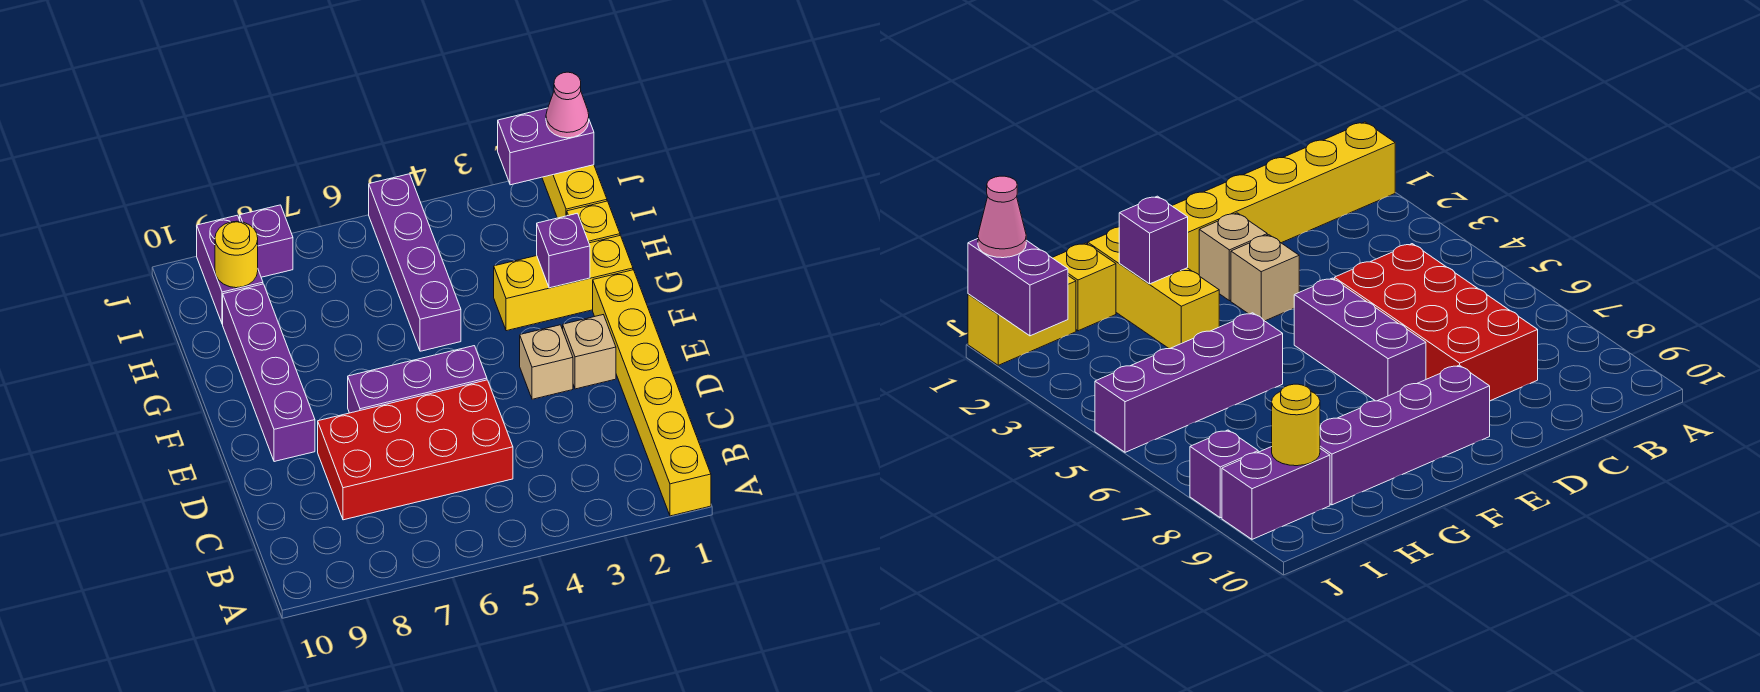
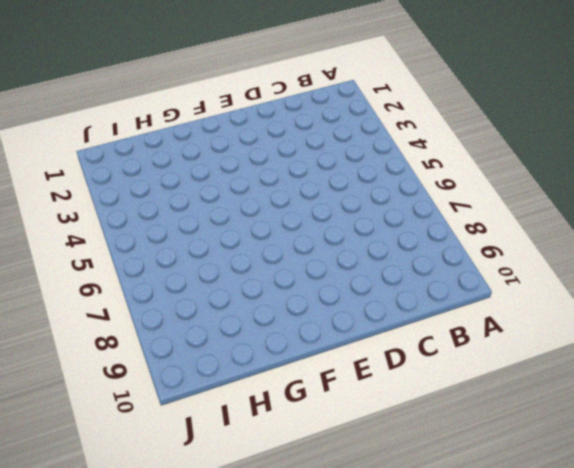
none -> yellow brick A1:F1 level 1
none -> red brick C5:D8 level 1
none -> tan brick E2 level 1

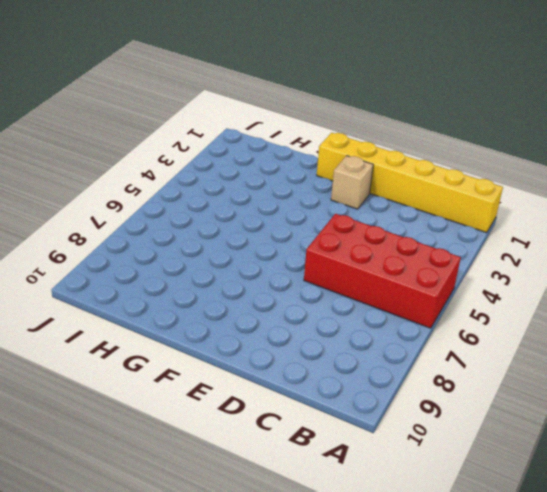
red brick A5:D6 level 1 -> red brick C5:D8 level 1
none -> tan brick E3 level 1
none -> purple brick E5:E7 level 1
none -> purple brick E9:H9 level 1

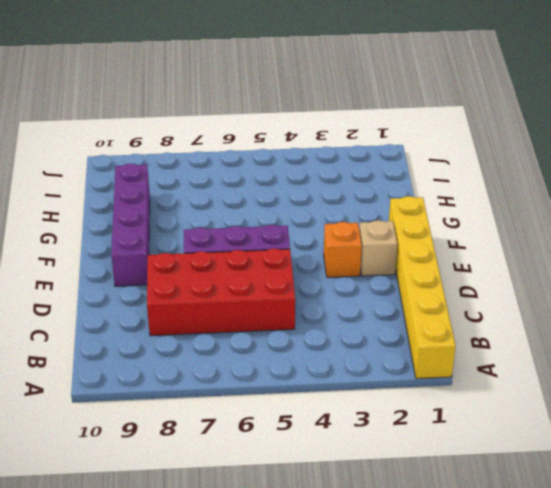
orange brick E3 level 1 -> tan brick E3 level 1
none -> yellow brick G1:G3 level 1
none -> purple brick G5:J5 level 1
none -> yellow brick H1 level 1

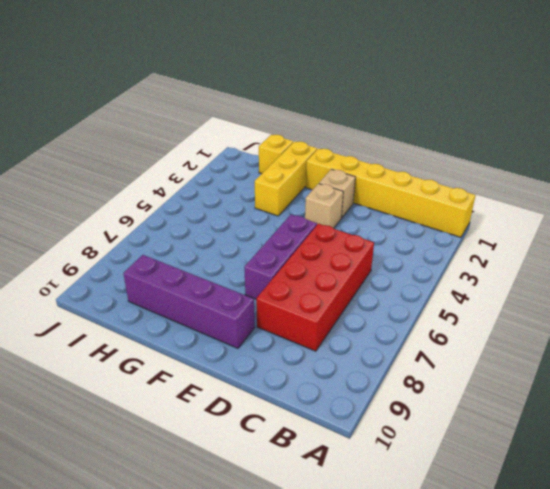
none -> purple brick G5:J5 level 1
none -> yellow brick I1:J1 level 1
none -> purple brick I9:J9 level 1

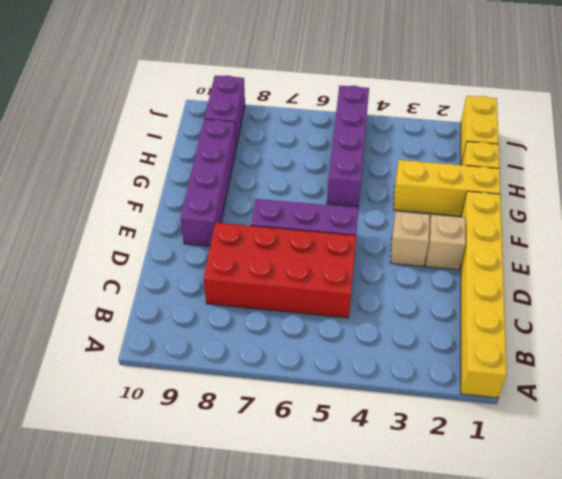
none -> purple brick J8 level 1
none -> purple brick G2 level 2
none -> yellow round brick I9 level 2

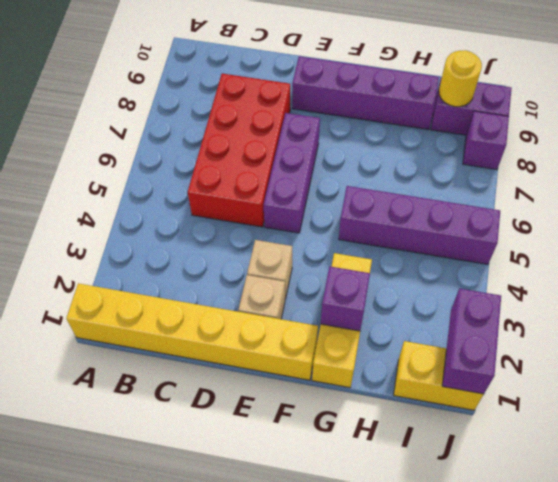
none -> yellow brick H1 level 1
none -> pink cone J1 level 3

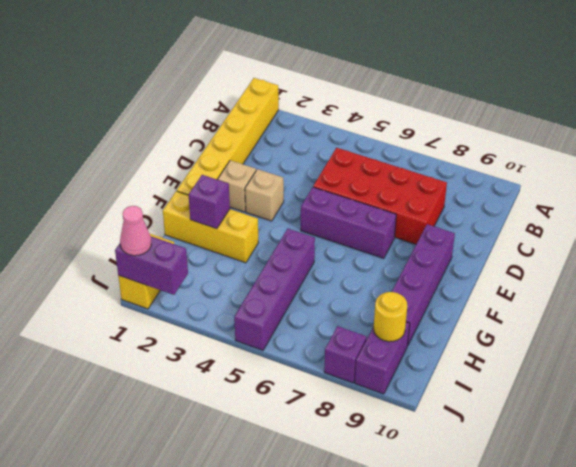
none -> yellow brick H1 level 1

